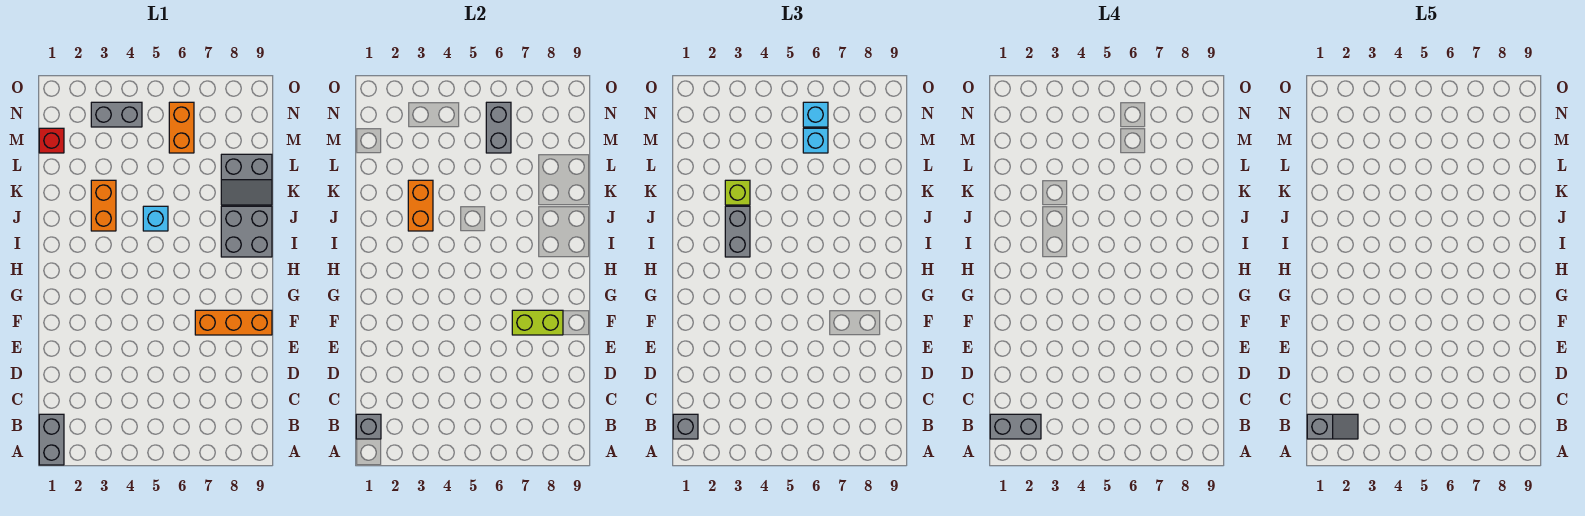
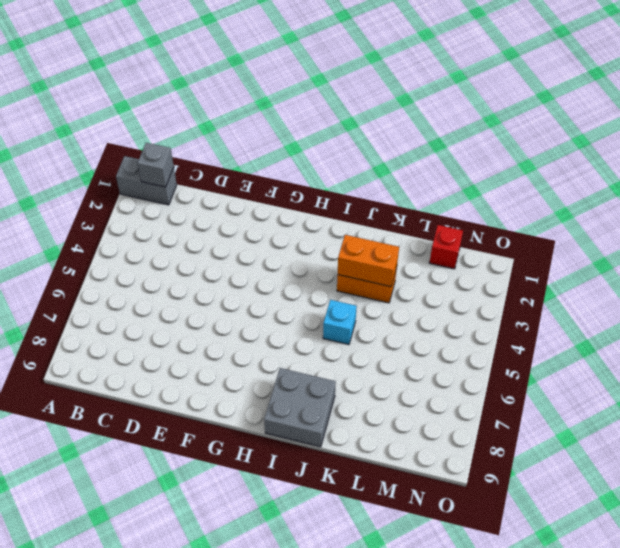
none -> orange brick F7:F9 level 1
none -> grey slope K8:L9 level 1 top L
none -> orange brick M6:N6 level 1

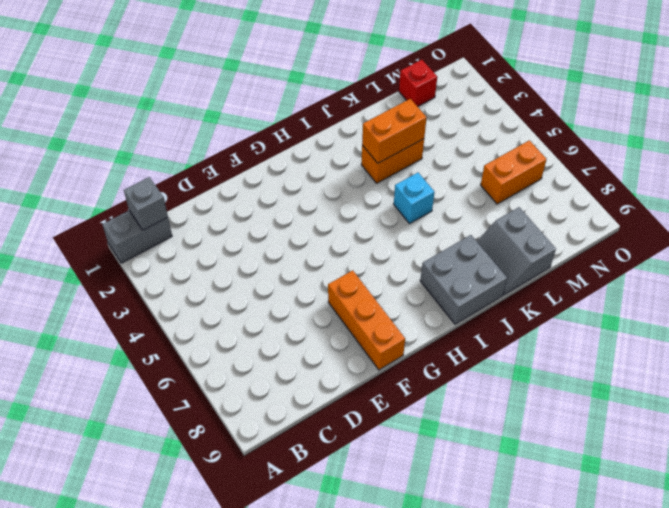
none -> grey brick N3:N4 level 1
none -> lime brick F7:F8 level 2
none -> grey brick M6:N6 level 2

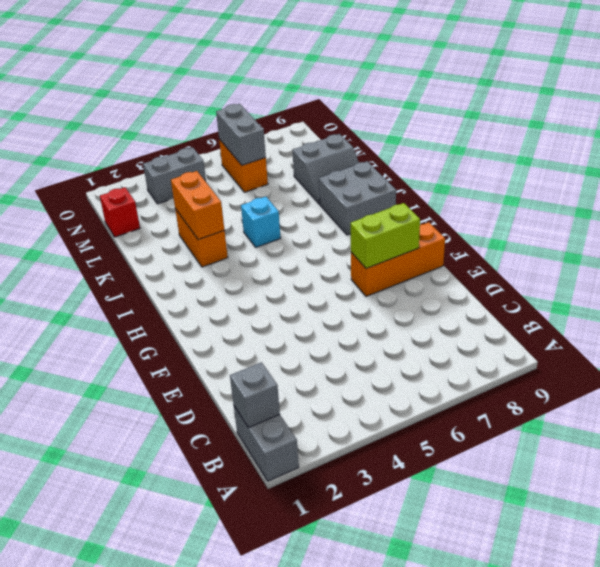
none -> grey brick B1 level 3
none -> grey brick I3:J3 level 3
none -> lime brick K3 level 3

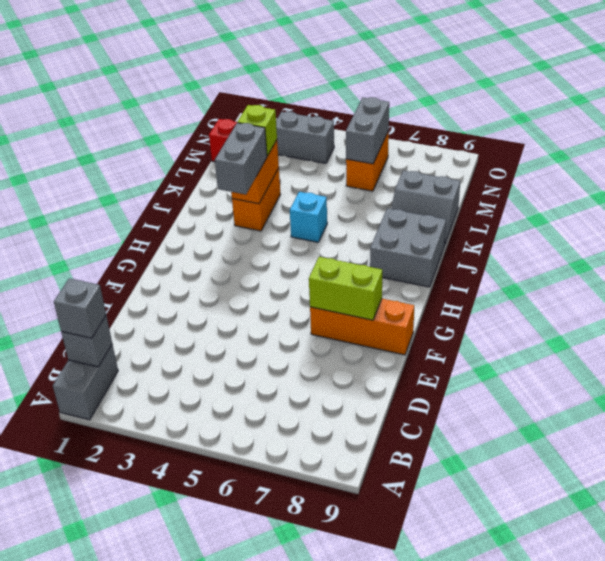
none -> cyan brick M6 level 3
none -> cyan brick N6 level 3
none -> grey brick B1:B2 level 4

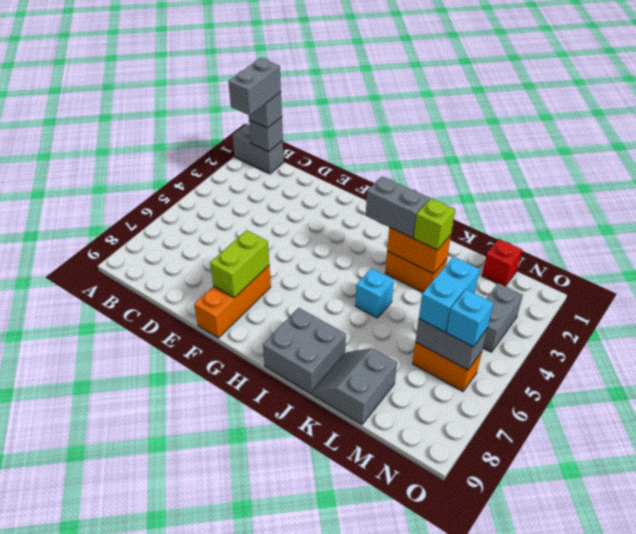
cyan brick M5:M6 level 3 -> cyan brick M6 level 3
none -> grey slope B1:B2 level 5 top 1

